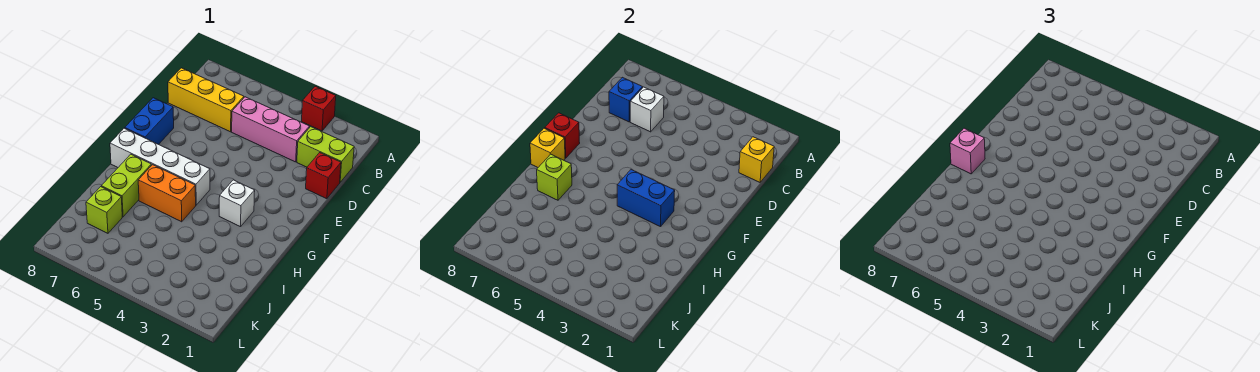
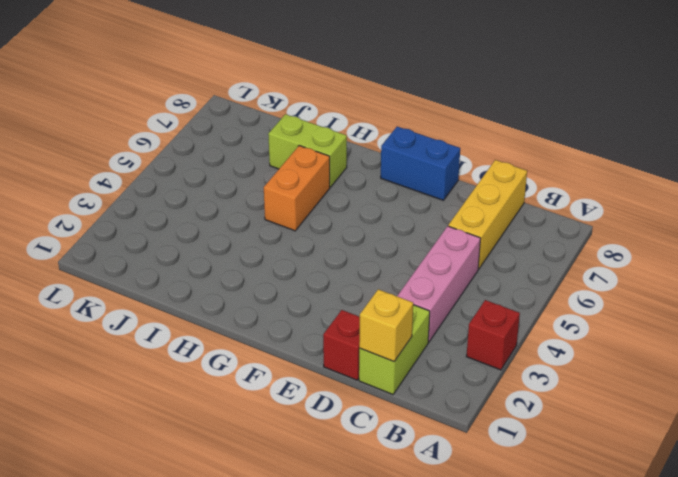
none -> white brick G3 level 1
none -> white brick G5:G8 level 1
none -> lime brick J7 level 1

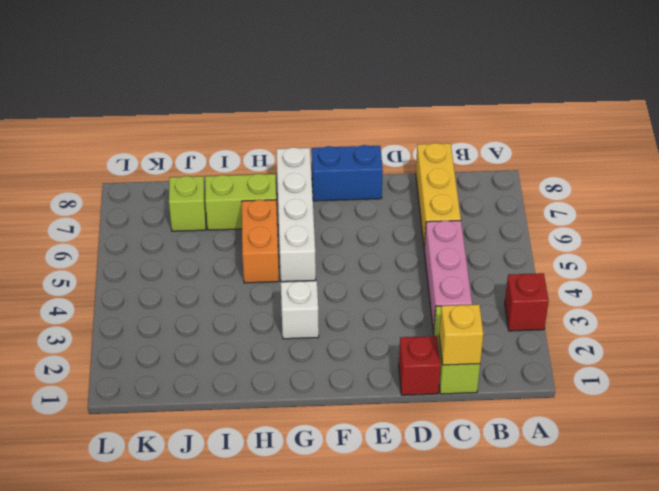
none -> white brick C6 level 2
none -> blue brick C7 level 2
none -> red brick F8 level 2

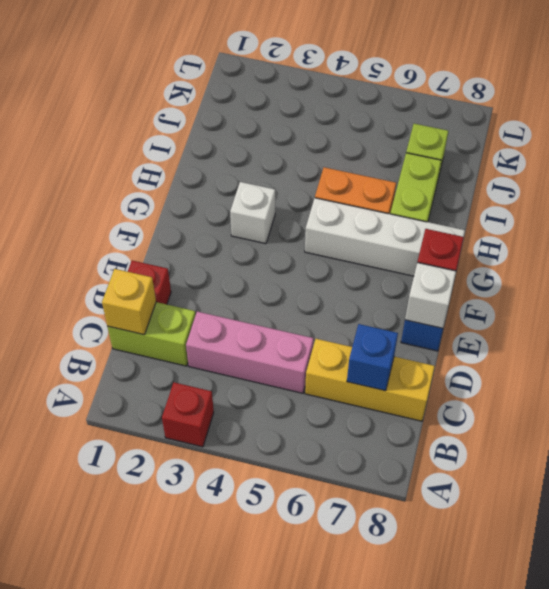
white brick E8 level 2 -> white brick C6 level 2
none -> blue brick G3:G4 level 2
none -> yellow brick G8 level 2
none -> lime brick H7 level 2

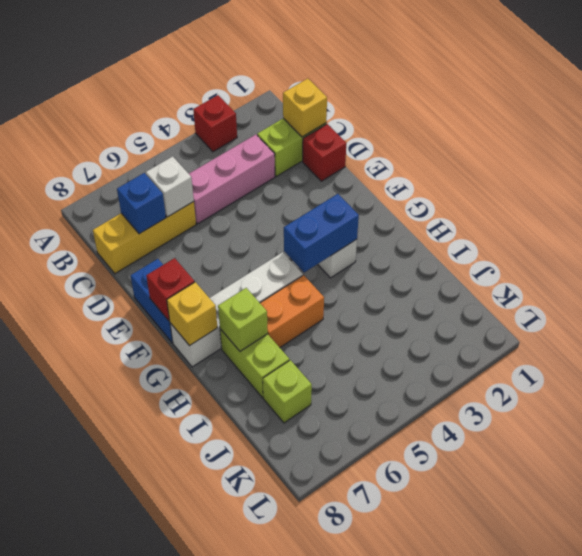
none -> pink brick G8 level 3

